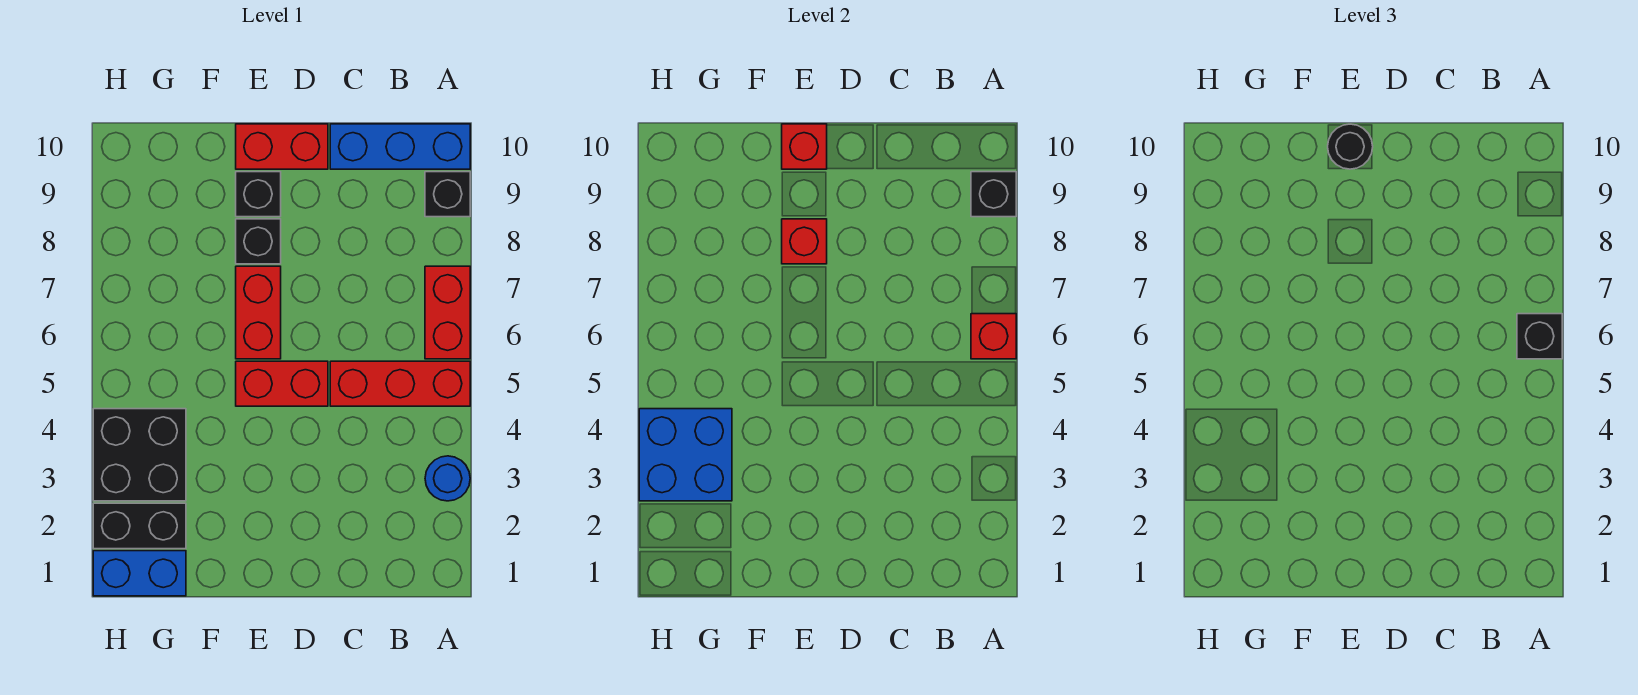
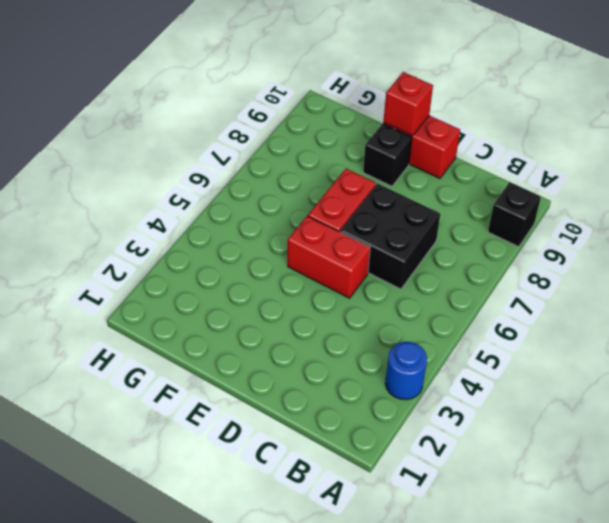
black brick C6:D7 level 1 -> black brick G3:H4 level 1
none -> red brick A5:C5 level 1
none -> red brick A6:A7 level 1
none -> blue brick A10:C10 level 1

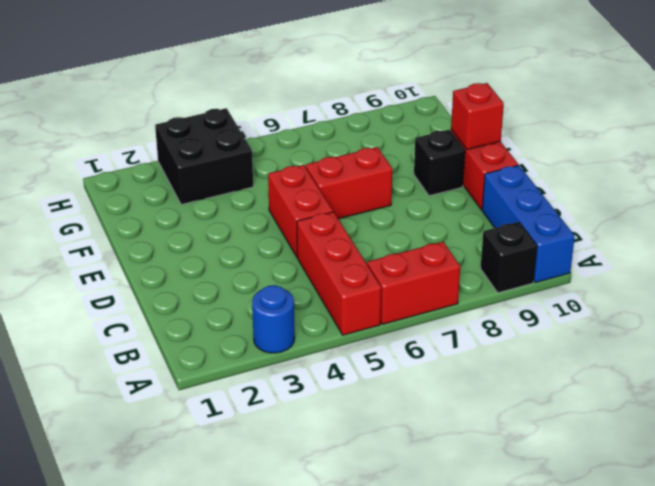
none -> black brick E8 level 1
none -> blue brick G1:H1 level 1
none -> black brick G2:H2 level 1

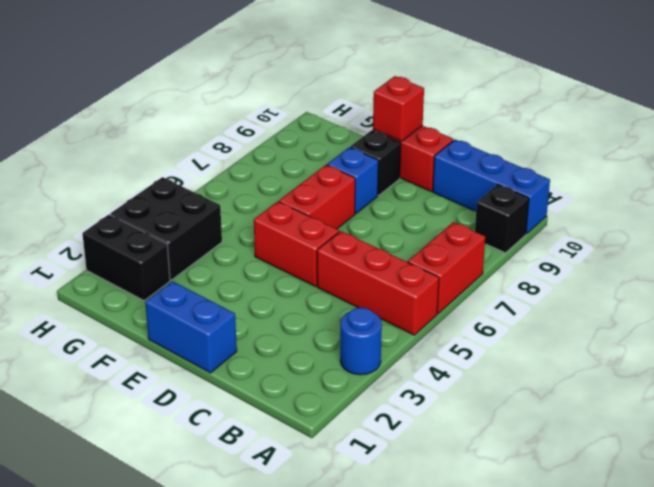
blue brick D1:E1 level 1 -> blue brick G1:H1 level 1
blue brick E8 level 1 -> black brick E8 level 1
none -> red brick A6 level 2
none -> black brick A9 level 2
none -> red brick E8 level 2

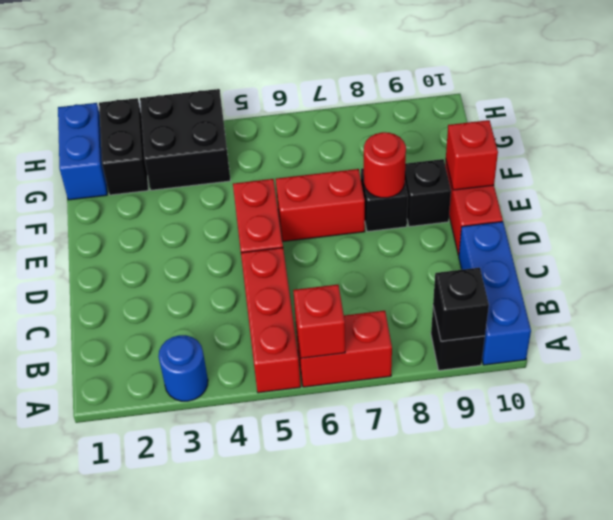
red round brick E8 level 2 -> red brick E8 level 2
none -> blue brick G3:H4 level 2
none -> black brick A6 level 3
none -> black round brick E10 level 3

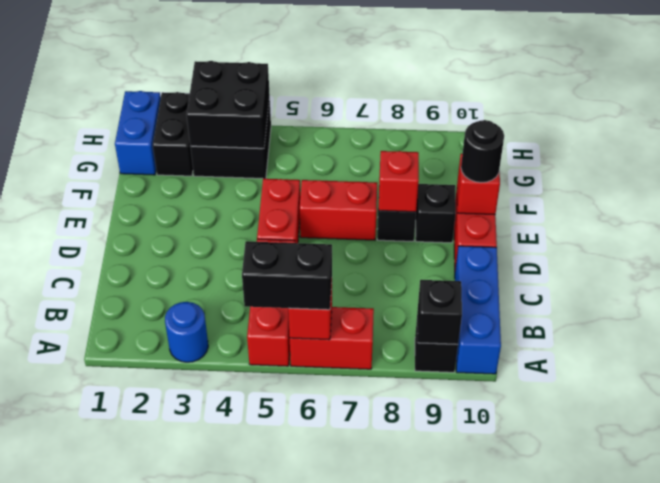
black brick A5:A6 level 3 -> black brick A6 level 3
black brick G3:H4 level 2 -> blue brick G3:H4 level 2

